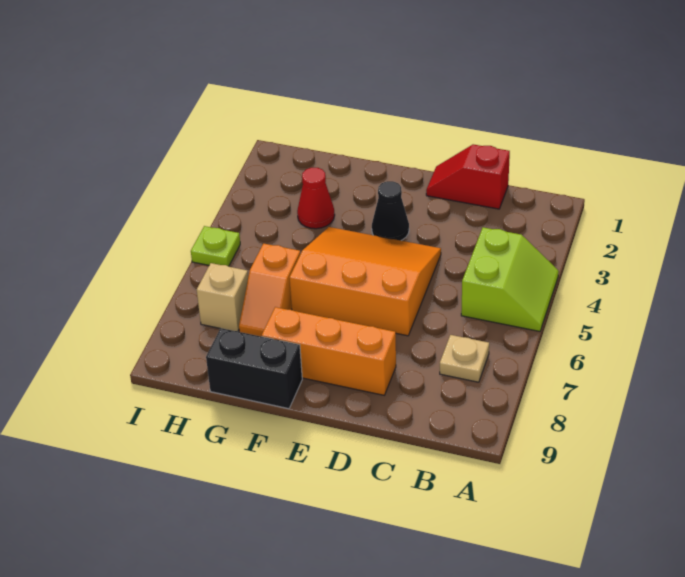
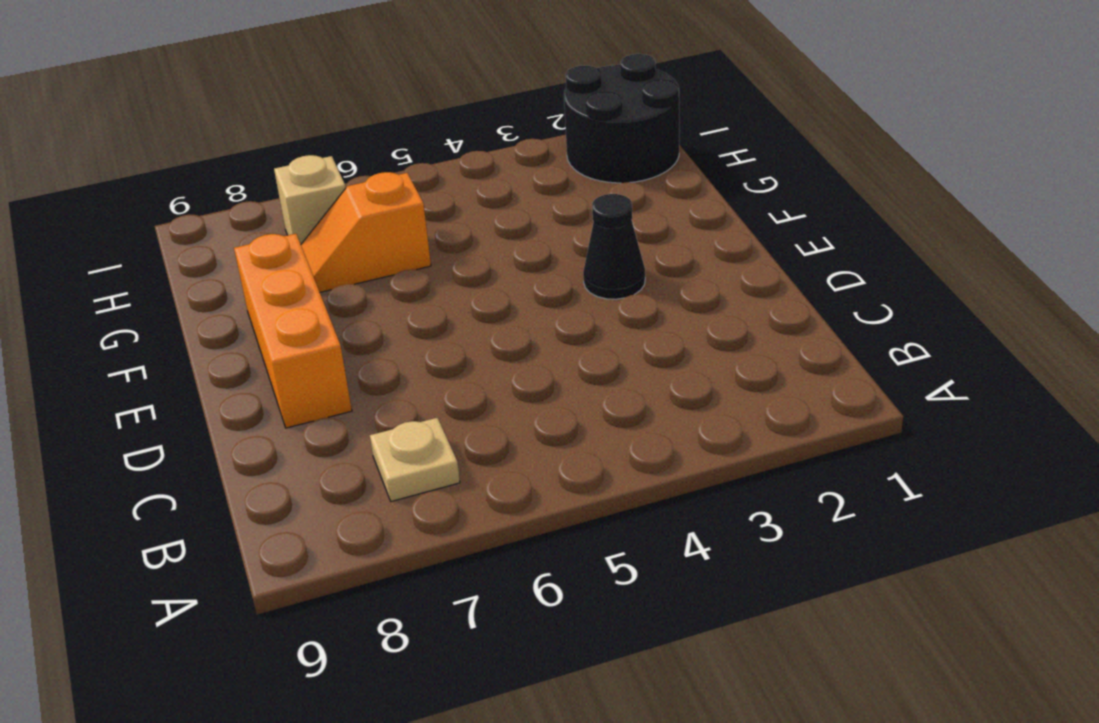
black round brick H1:I2 level 1 -> none
none -> lime slope A4:B5 level 1 top B
none -> red slope C1:D1 level 1 top C

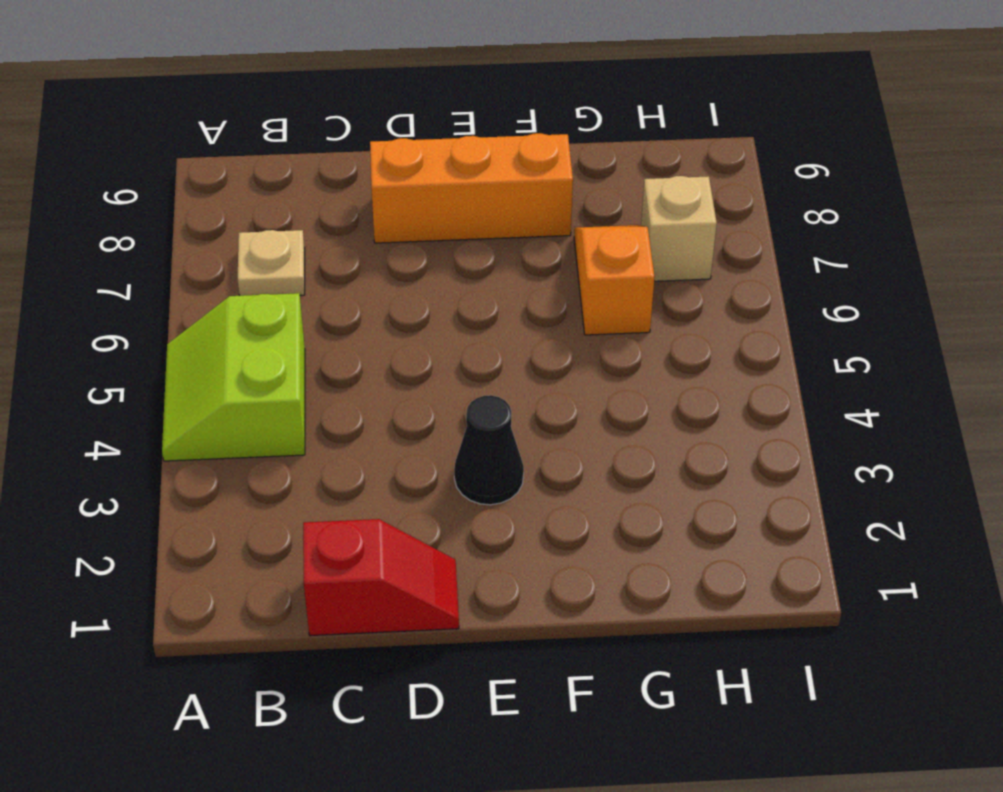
none -> orange slope D4:F6 level 1 top 6
none -> black brick F9:G9 level 1

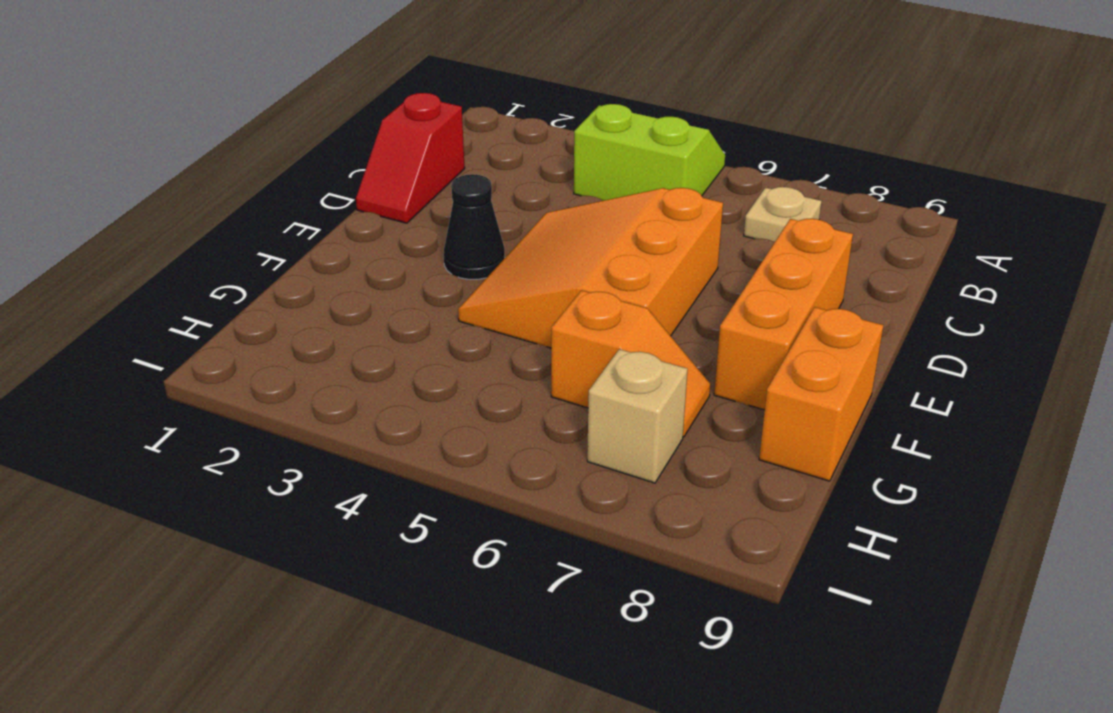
orange brick F9:G9 level 1 -> black brick F9:G9 level 1
none -> red cone G3 level 1
none -> lime plate I5 level 1

